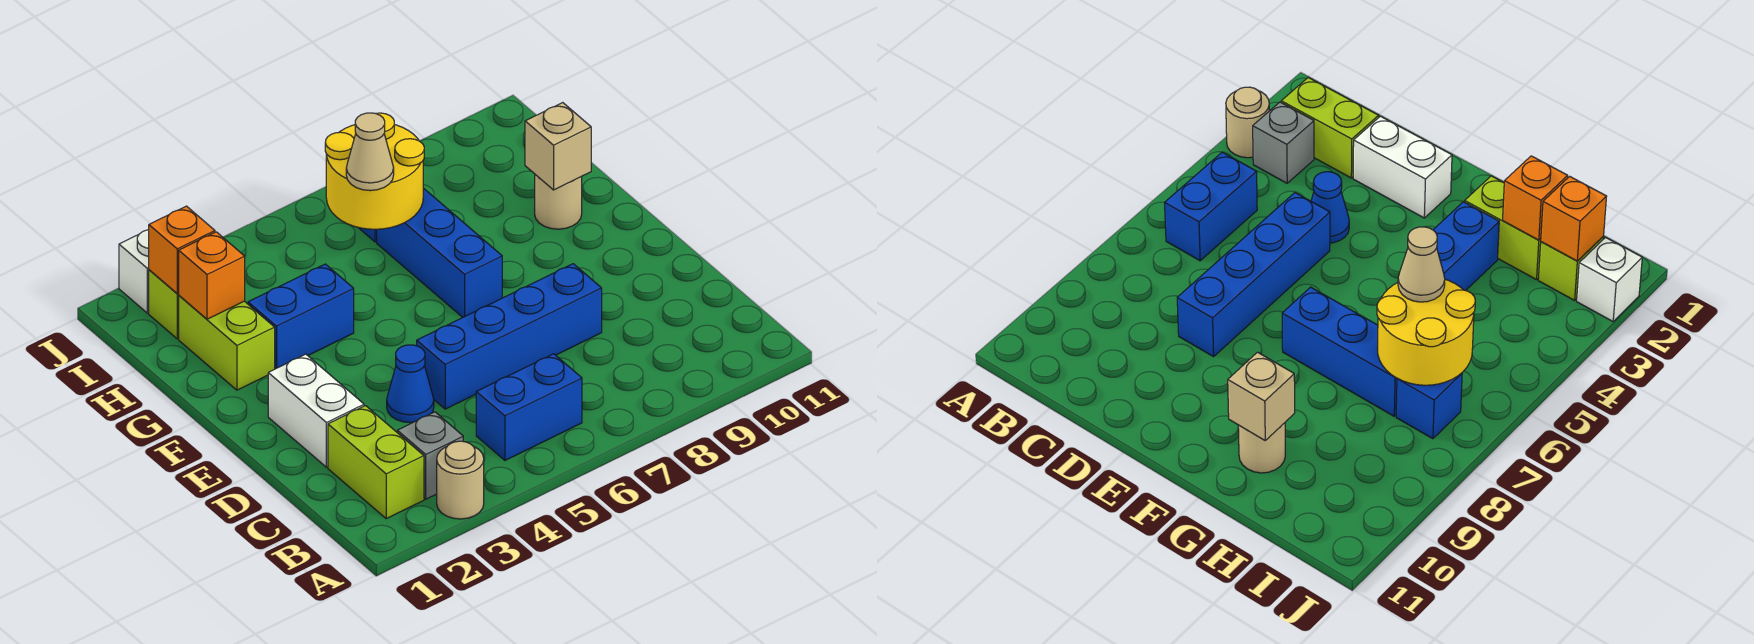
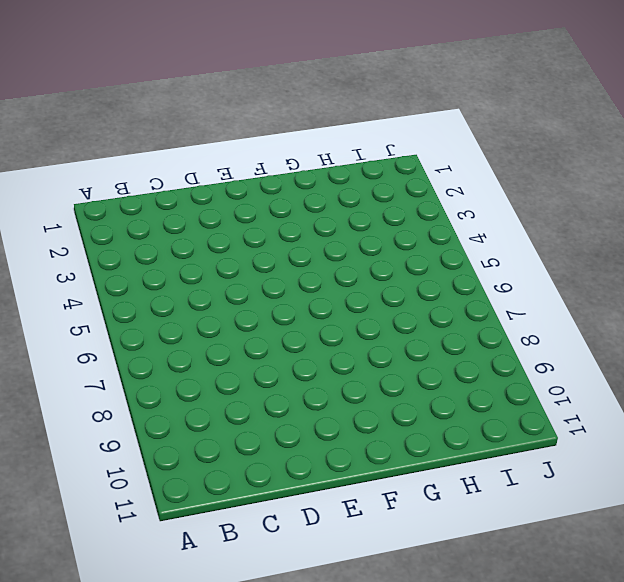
none -> tan round brick A3 level 1
none -> lime brick B2:C2 level 1
none -> grey brick B3 level 1

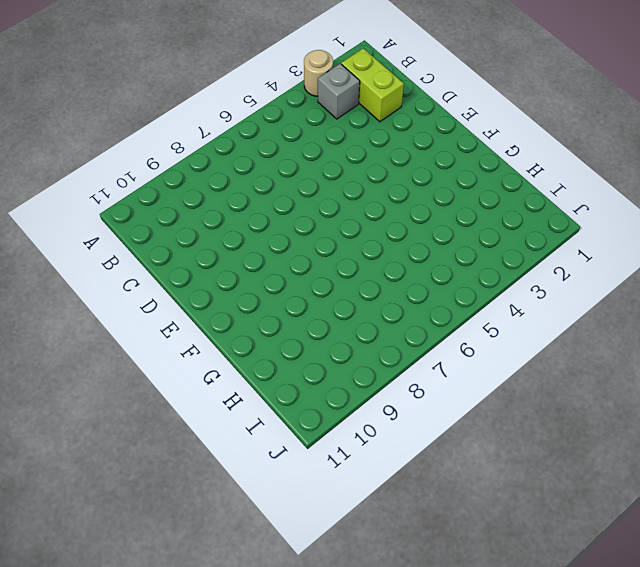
none -> blue brick B5:B6 level 1
none -> white brick D2:E2 level 1
none -> blue cone D4 level 1

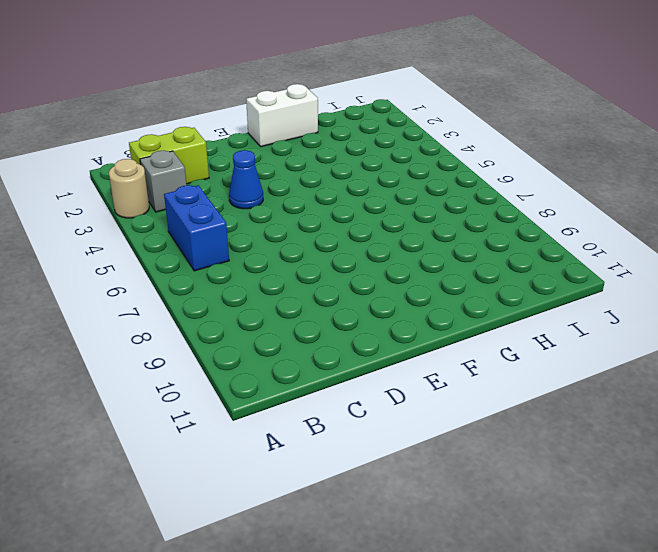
white brick F1:G1 level 1 -> white brick D2:E2 level 1
none -> blue brick D5:D8 level 1
none -> blue brick F7:H7 level 1
none -> lime brick G2:H2 level 1

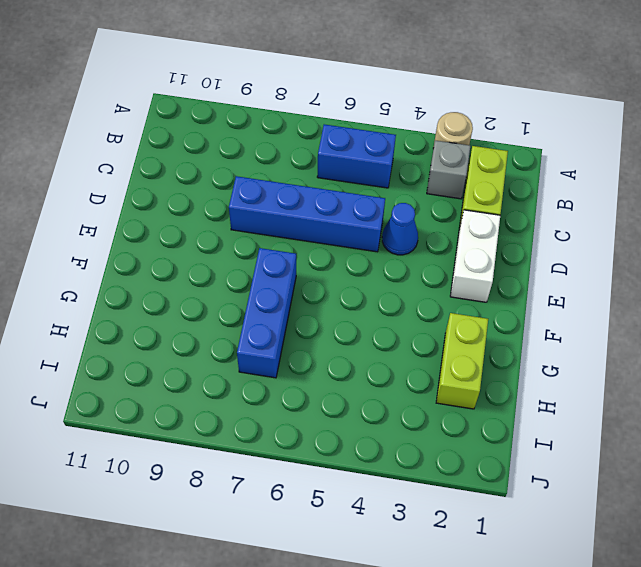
none -> blue brick G3:G4 level 1
none -> tan round brick G10 level 1
none -> lime brick I2 level 1

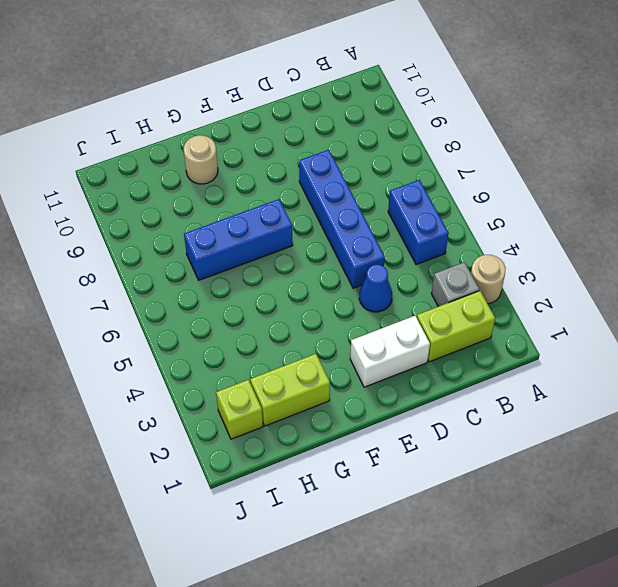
none -> blue brick G3:G4 level 1
none -> blue brick I7 level 1
none -> white brick J2 level 1

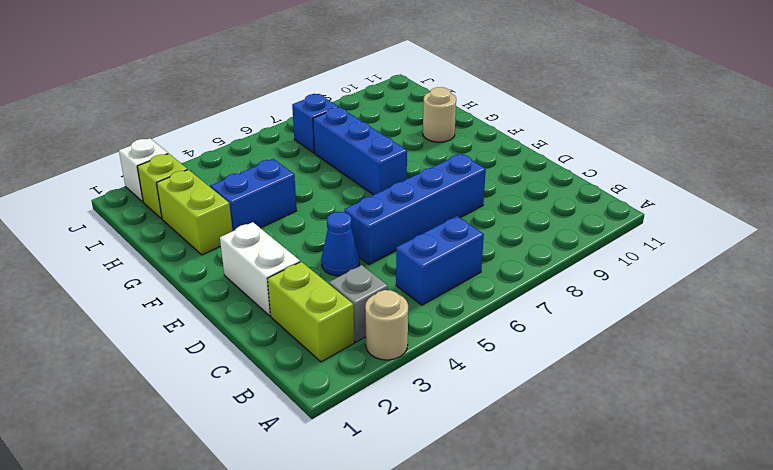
none -> tan brick G10 level 2
none -> orange brick H2 level 2
none -> yellow round brick H6:I7 level 2

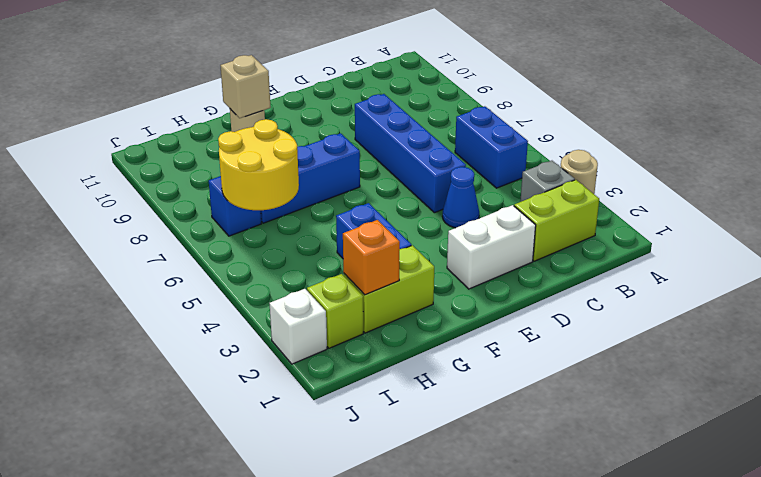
none -> orange brick I2 level 2
none -> tan cone H6 level 3

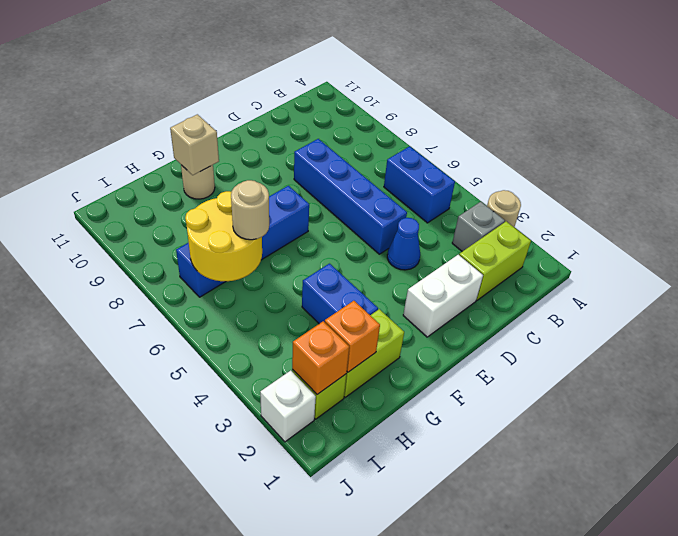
tan round brick H6 level 3 -> tan cone H6 level 3

